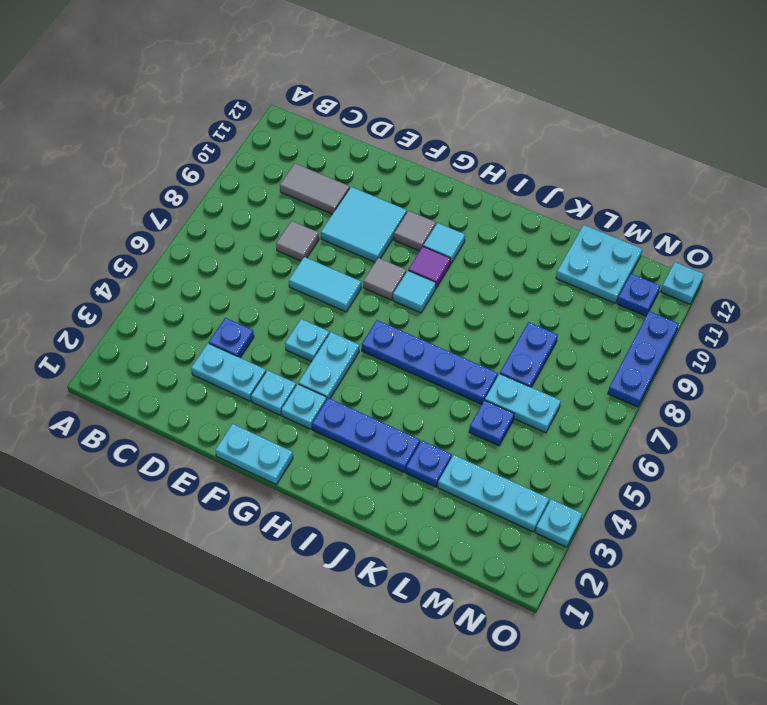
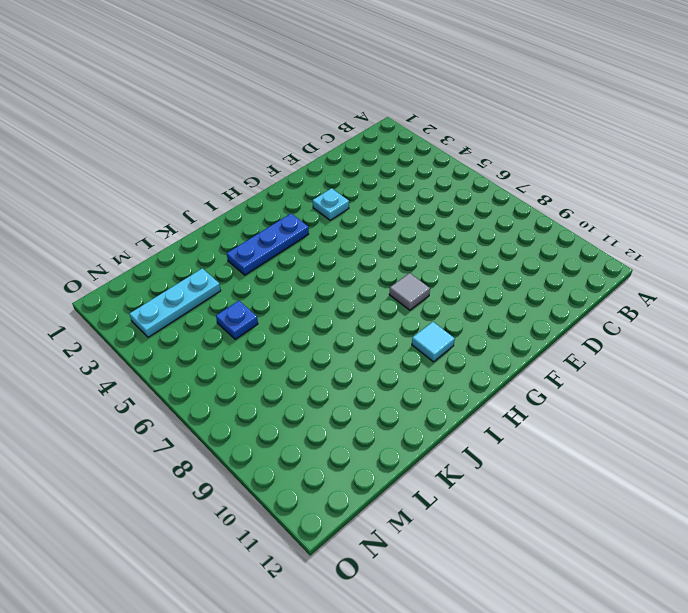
none -> grey tile C10:D10 level 1
none -> cyan plate D3:E3 level 1
none -> blue plate D4 level 1

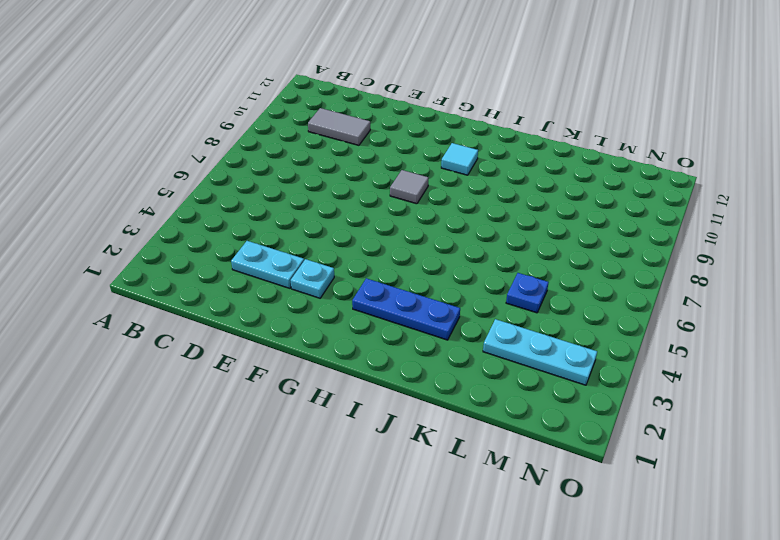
none -> blue plate D4 level 1
none -> grey tile D8 level 1
none -> cyan tile E7:F7 level 1

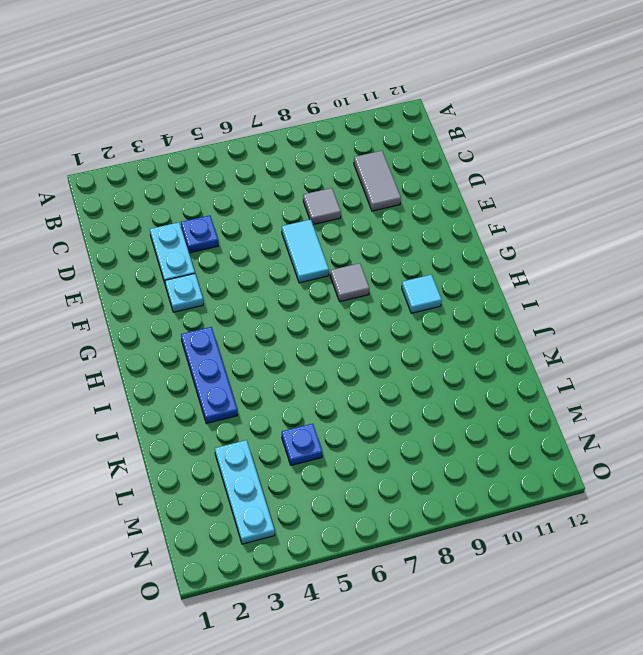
none -> cyan tile E9:F10 level 1
none -> cyan plate F1:G1 level 1
none -> cyan plate F5 level 1

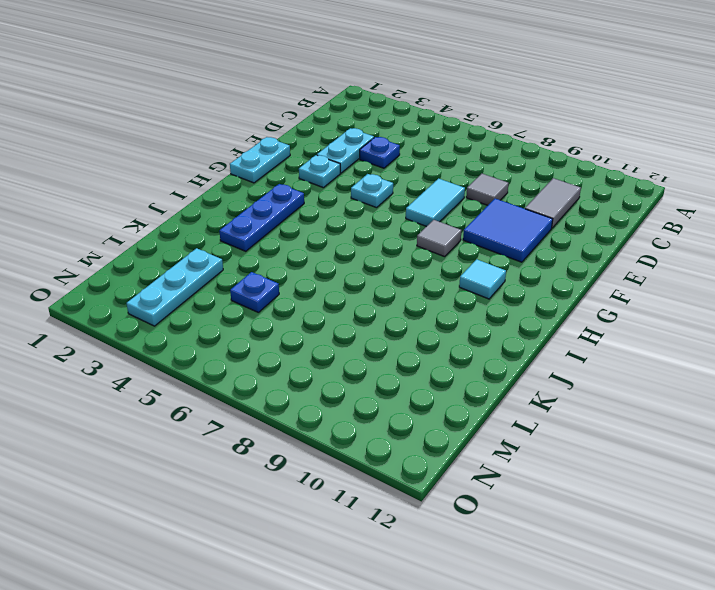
blue tile E9:F10 level 1 -> cyan tile E9:F10 level 1
none -> cyan plate G3 level 1
none -> cyan plate G4:G5 level 1
none -> grey tile G10 level 1

